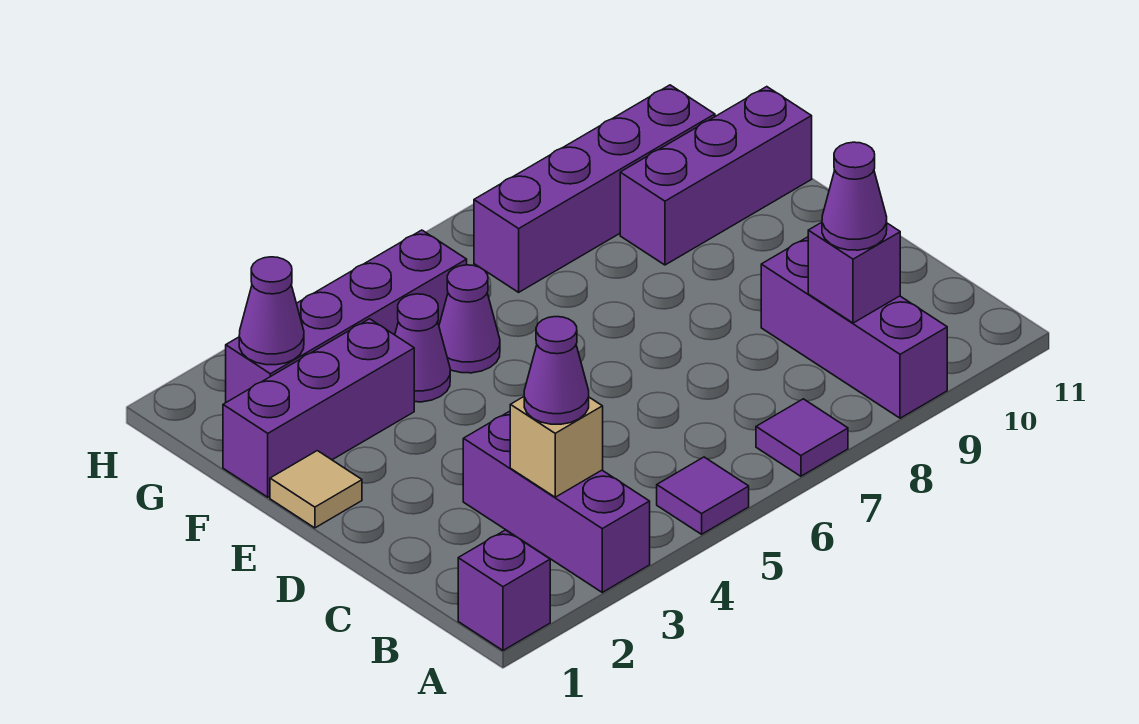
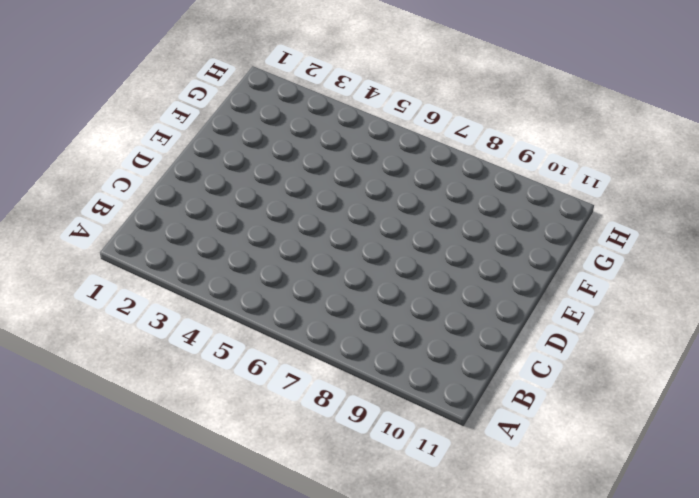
none -> purple brick A1 level 1
none -> purple brick A3:C3 level 1
none -> purple tile A5 level 1

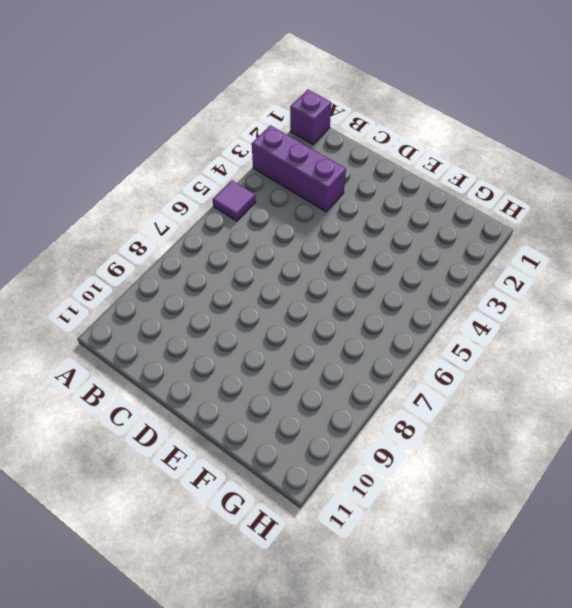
none -> purple tile A7 level 1
none -> purple brick A9:C9 level 1
none -> tan tile E1 level 1

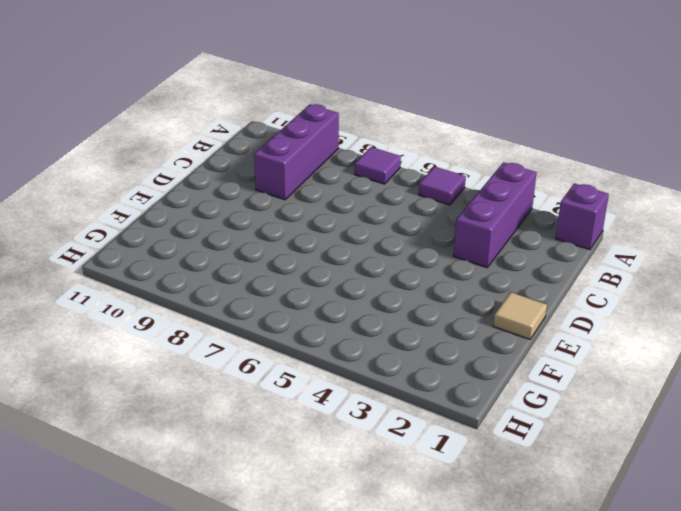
none -> purple brick F1:F3 level 1
none -> purple cone F4 level 1
none -> purple cone F5 level 1

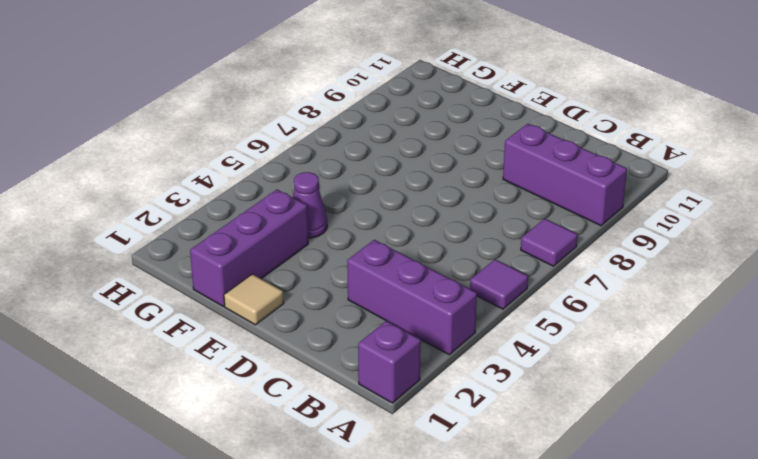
none -> purple cone F5 level 1
none -> purple brick F9:F11 level 1
none -> purple brick G2:G5 level 1

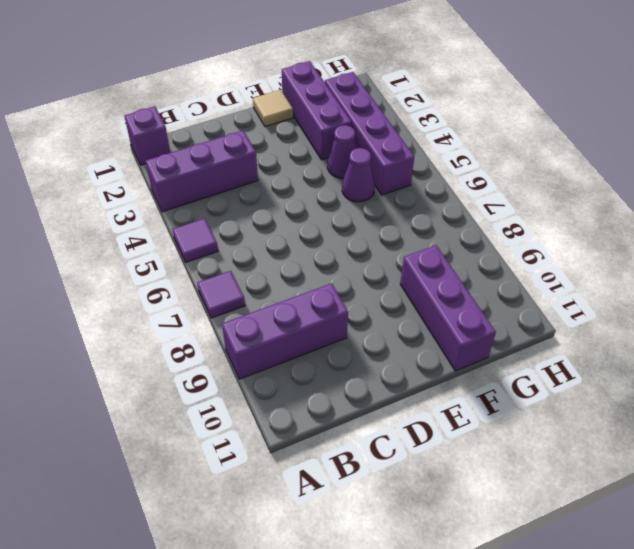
none -> purple brick G7:G10 level 1
none -> tan brick B3 level 2
none -> purple brick B9 level 2

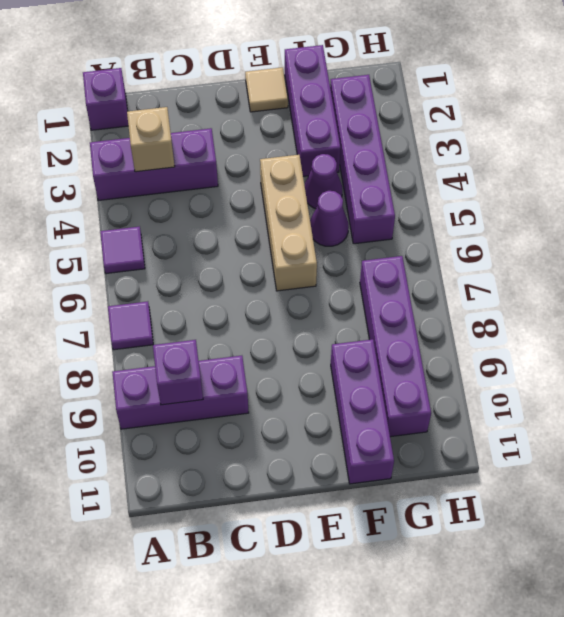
tan brick E4:E6 level 1 -> none
none -> purple cone G2 level 2
none -> purple cone B3 level 3
none -> purple cone B9 level 3

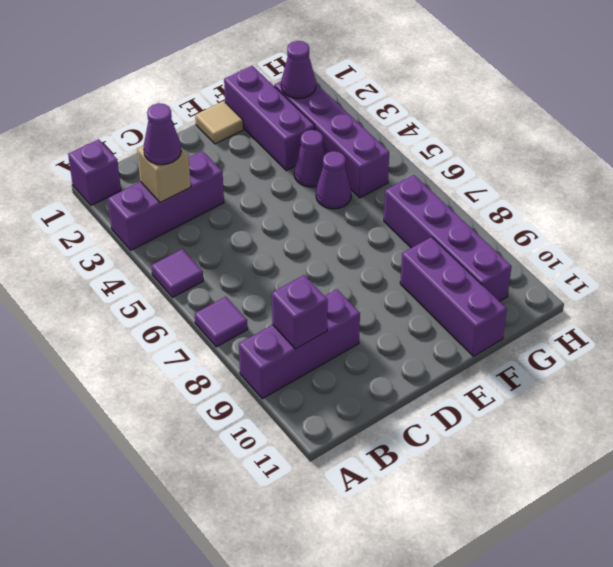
none -> purple cone B9 level 3

